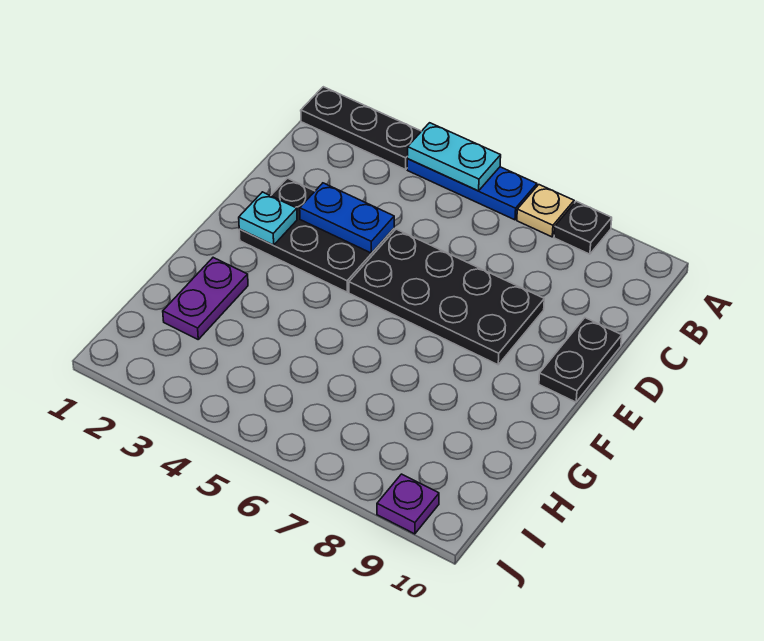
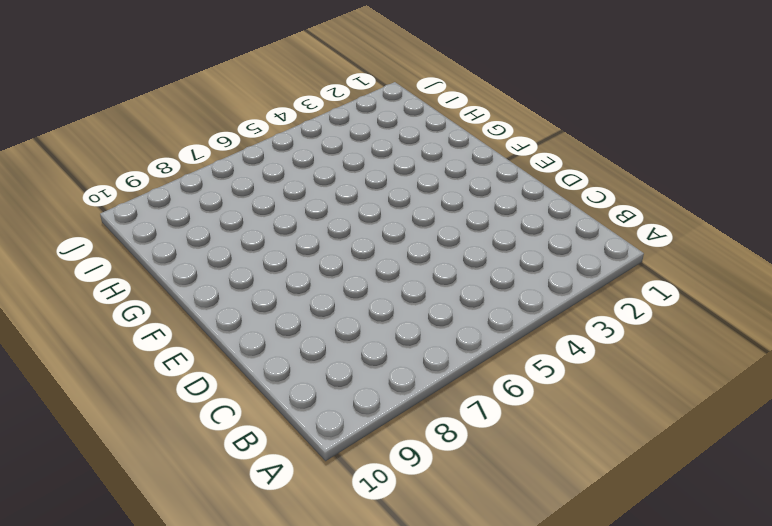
none -> black plate A1:A3 level 1
none -> blue plate A4:A6 level 1
none -> tan plate A7 level 1

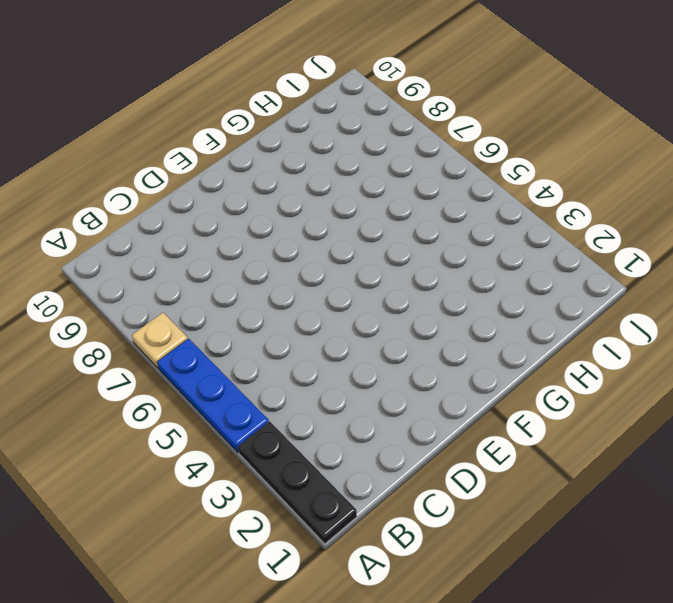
none -> black plate A8 level 1
none -> black plate D2:E4 level 1
none -> black plate D5:E8 level 1

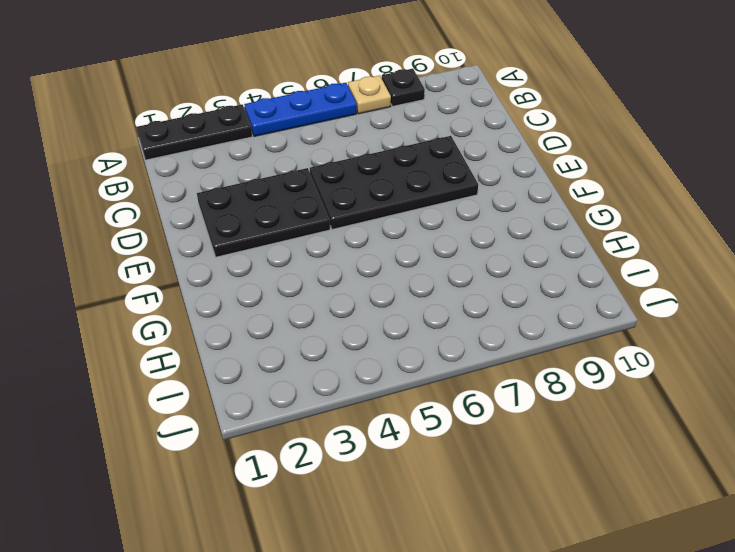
none -> black plate D10:E10 level 1
none -> purple plate G2:H2 level 1
none -> purple plate J9 level 1

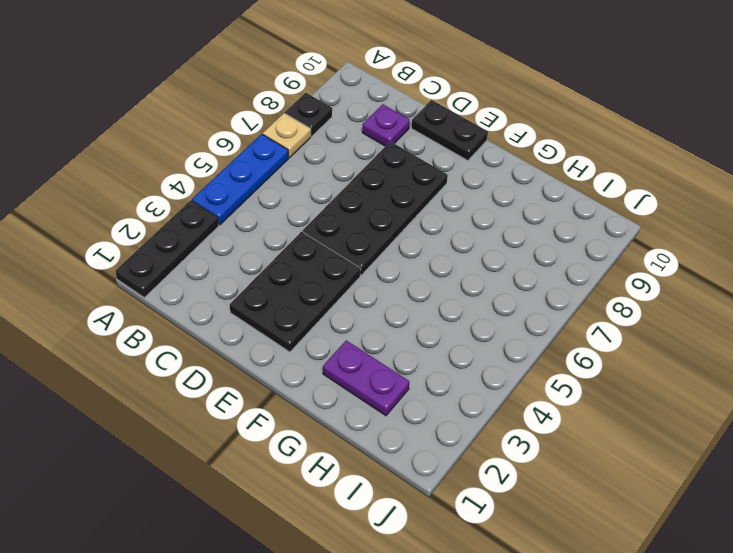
purple plate C9 level 1 -> purple plate J9 level 1
none -> cyan plate A4:A5 level 2
none -> blue plate D3:D4 level 2
none -> cyan plate E2 level 2

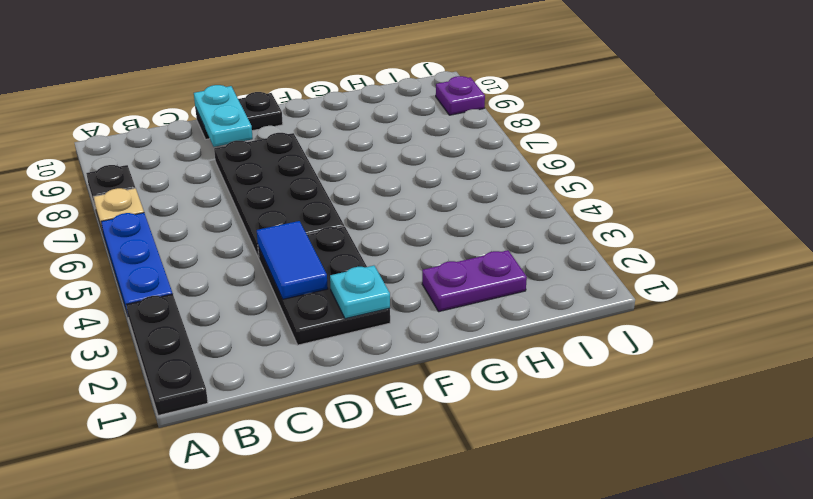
blue tile D3:D4 level 2 -> blue plate D3:D4 level 2
cyan plate D9:D10 level 2 -> cyan plate A4:A5 level 2

